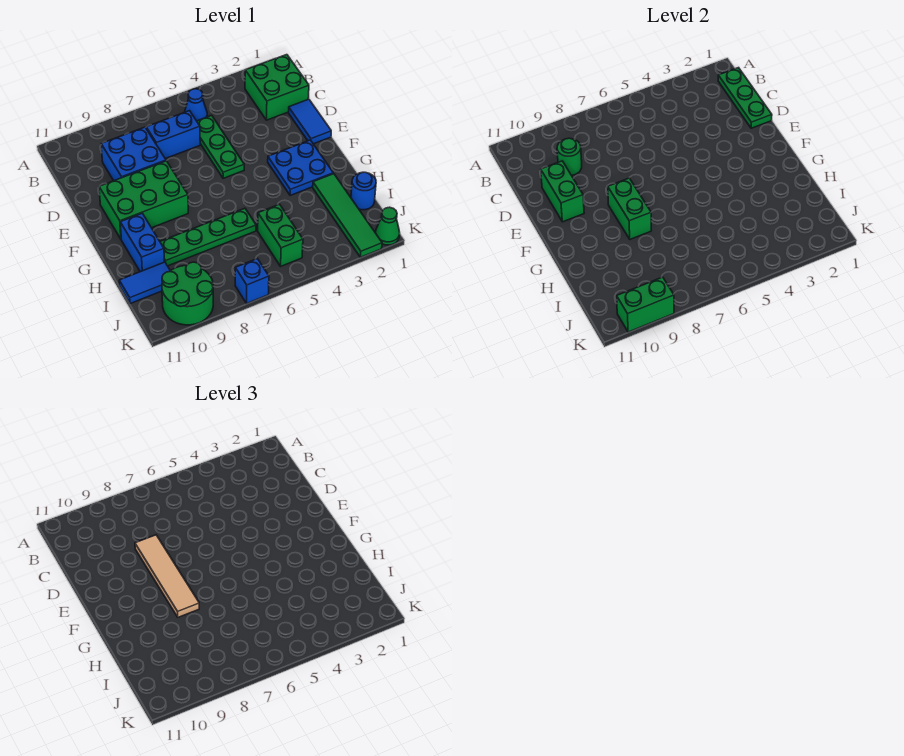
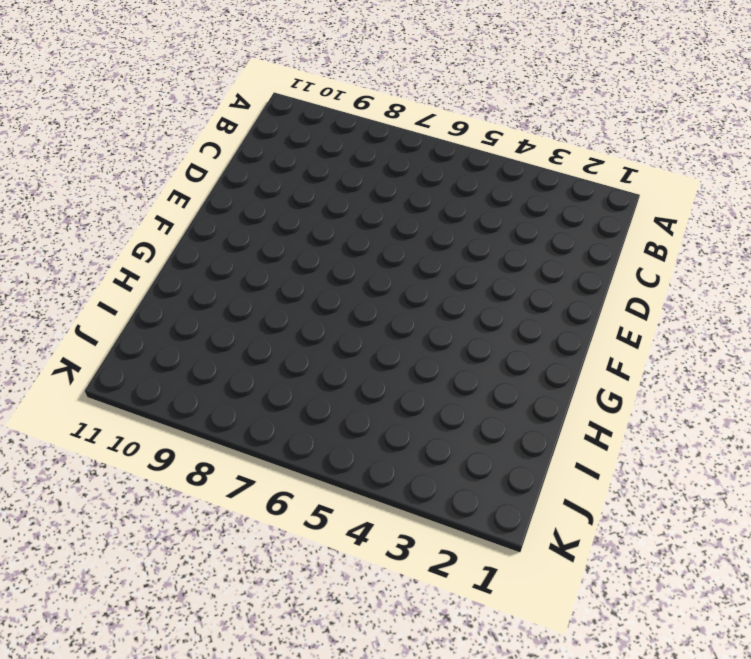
none -> green brick B1:C2 level 1
none -> blue cone B5 level 1
none -> green plate C5:E5 level 1

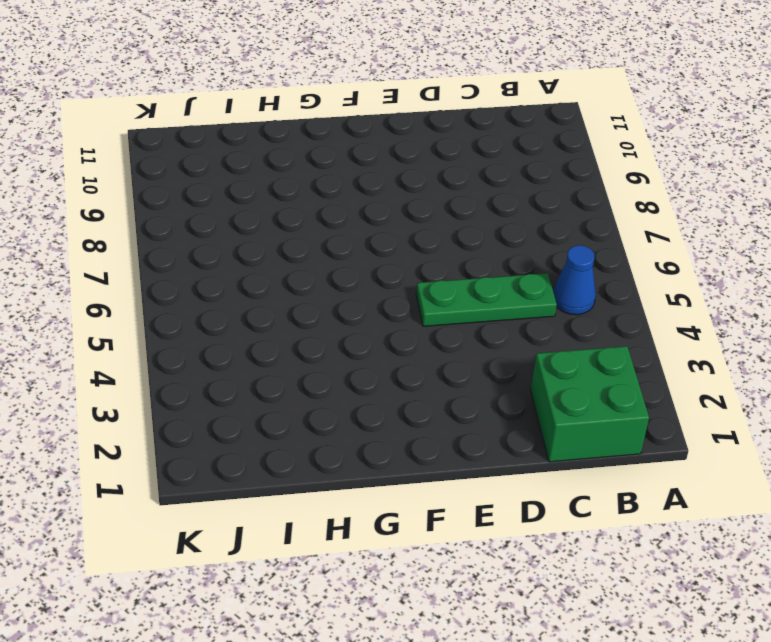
none -> blue brick C6:C7 level 1
none -> blue brick C8:D9 level 1
none -> blue tile D1:E1 level 1

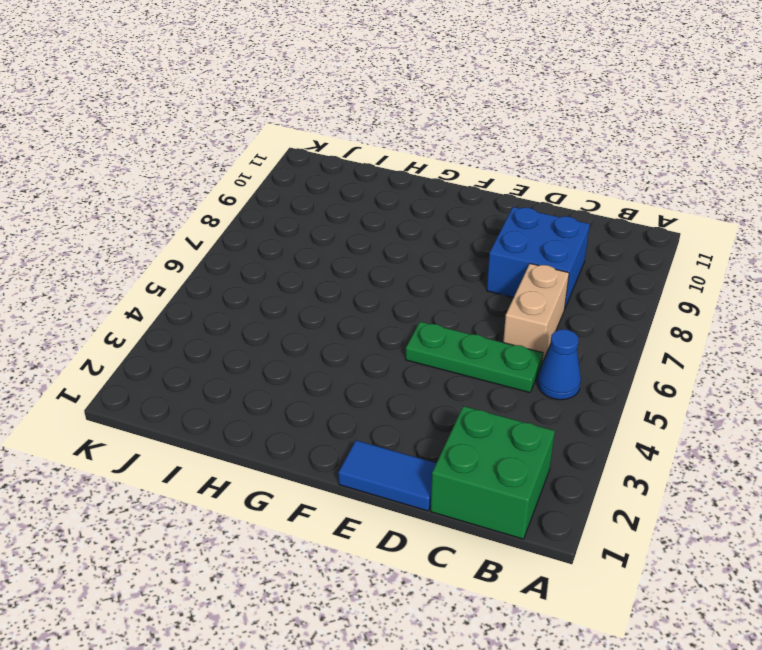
tan brick C6:C7 level 1 -> blue brick C6:C7 level 1
none -> green brick E8:F10 level 1
none -> blue plate F2:G3 level 1
none -> blue brick G10:H10 level 1

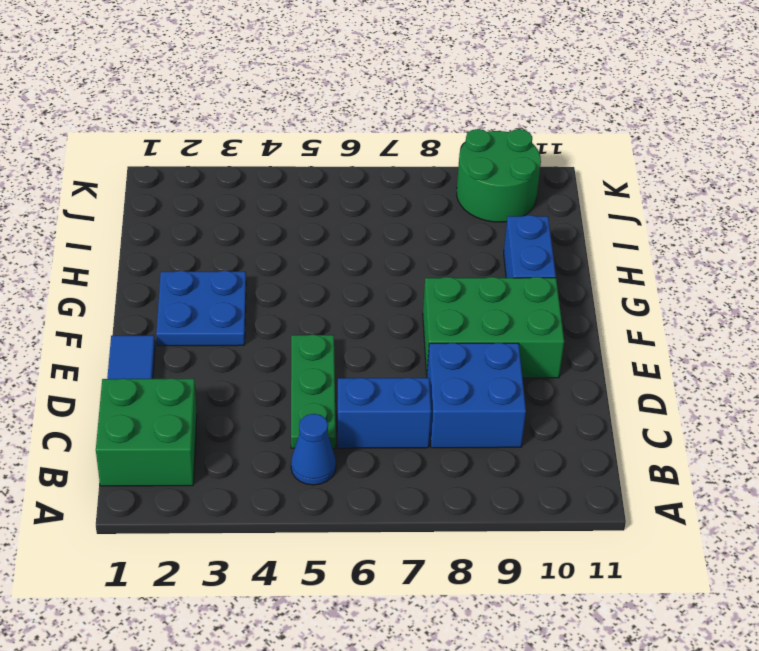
none -> green tile H2:K2 level 1
none -> green plate H6:H9 level 1
none -> blue round brick I1 level 1

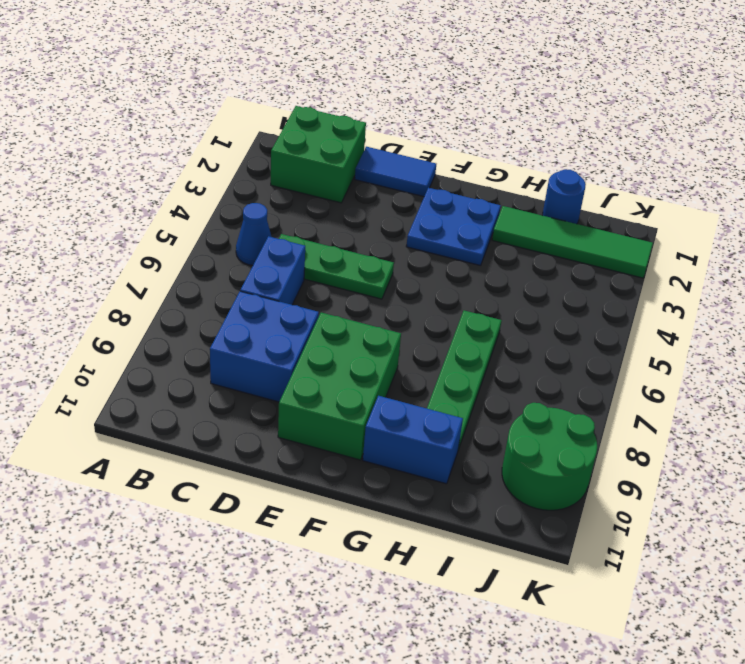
none -> green brick I5:J5 level 1
none -> blue tile I10:I11 level 1
none -> green cone K1 level 1

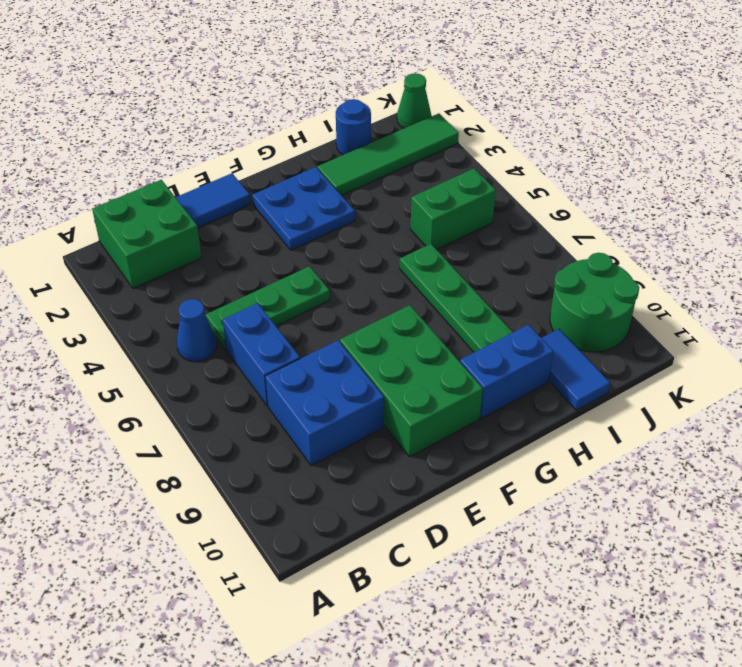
none -> blue brick K7 level 1
none -> green plate B1:D1 level 2
none -> green round brick C9 level 2

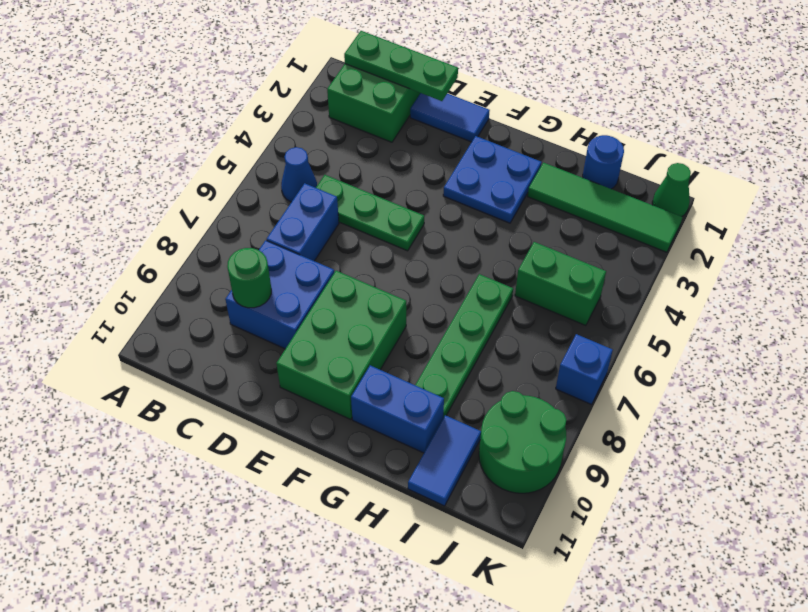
none -> green brick D10:E10 level 2
none -> green brick F8:G8 level 2
none -> green brick K9:K10 level 2

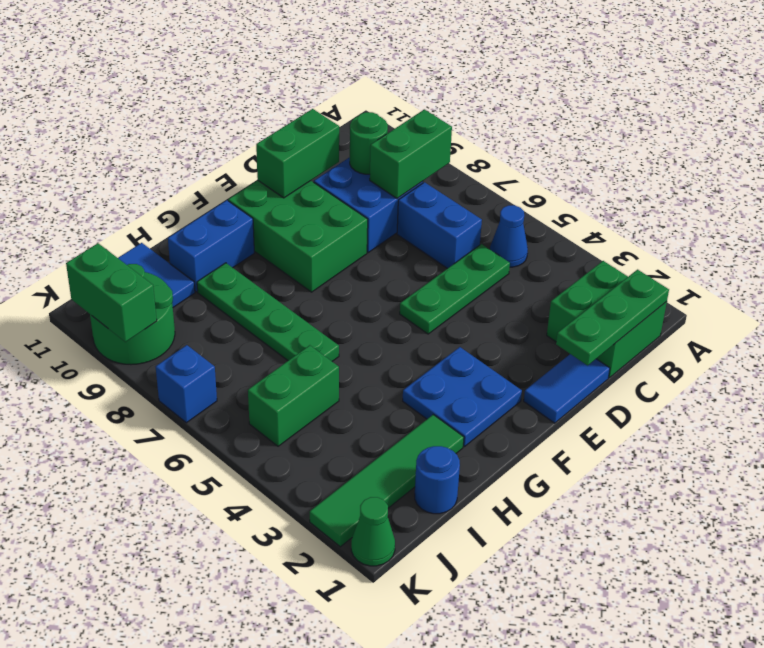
green brick B8:C8 level 2 -> green brick F8:G8 level 2
none -> tan tile D8:G8 level 3

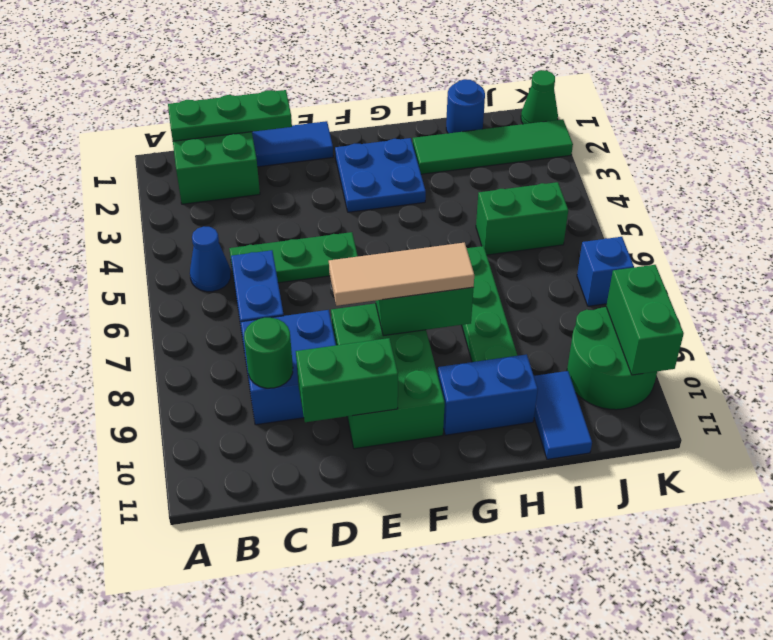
tan tile E8:G8 level 3 -> tan tile D8:G8 level 3

